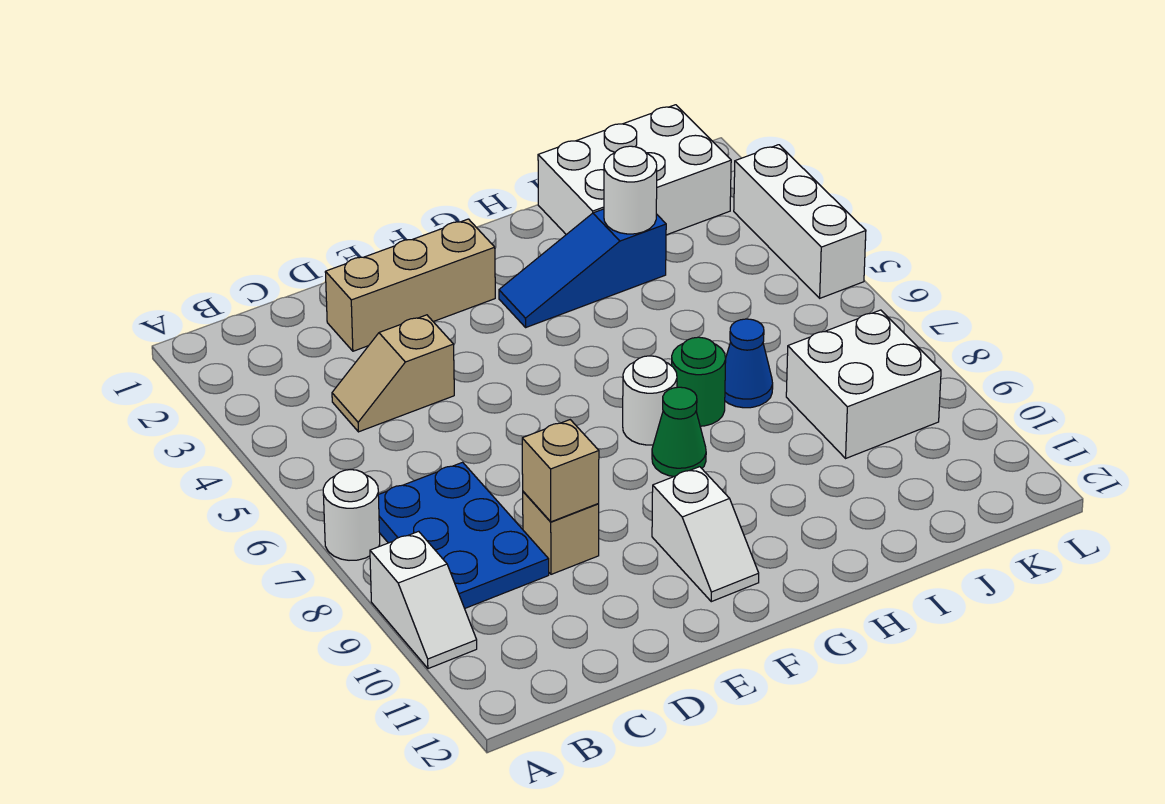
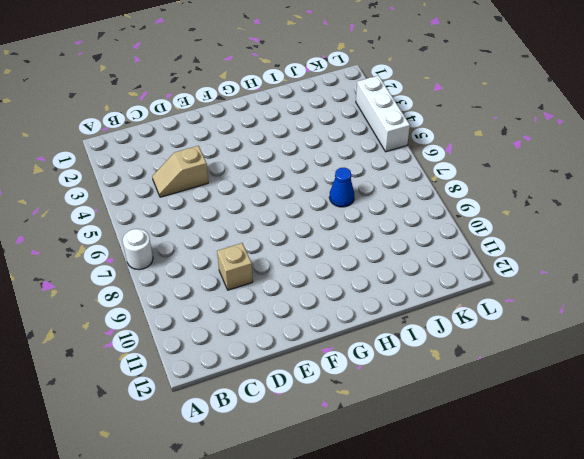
none -> white slope A9:A10 level 1 top 9
none -> blue plate B7:C9 level 1
none -> tan brick D2:F2 level 1

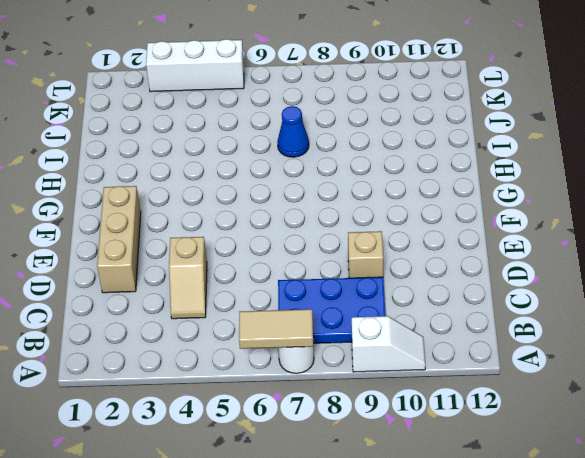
tan tile A6:A7 level 2 -> none
none -> white slope F10:F11 level 1 top 10
none -> blue slope G3:I3 level 1 top I
none -> white round brick G7 level 1

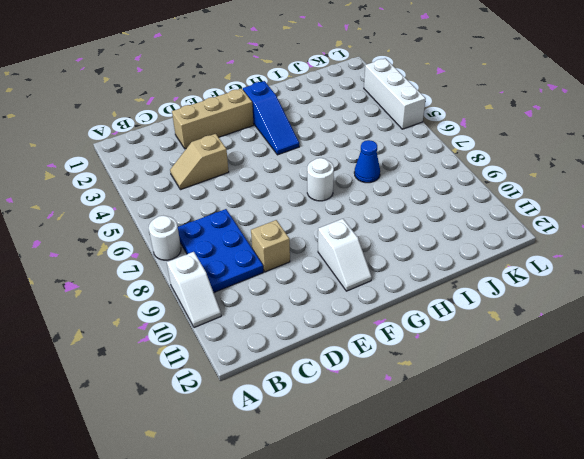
blue slope G2:G4 level 1 top 2 -> blue slope G3:I3 level 1 top I
none -> green cone G8 level 1
none -> green round brick H7 level 1
none -> white brick I1:K2 level 1

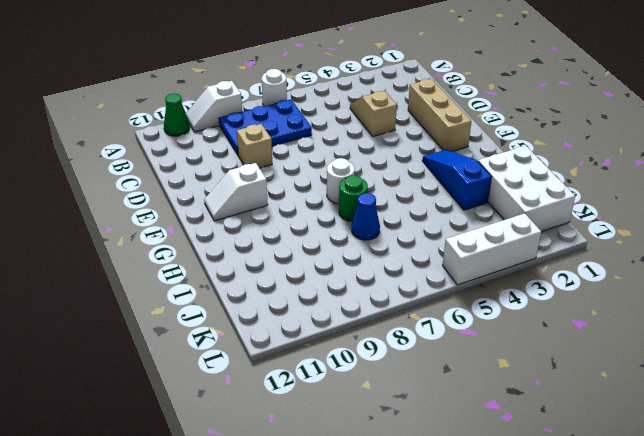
green cone A11 level 1 -> green cone G8 level 1
none -> white brick J8:K9 level 1
none -> tan brick D9 level 2
none -> white round brick I3 level 2

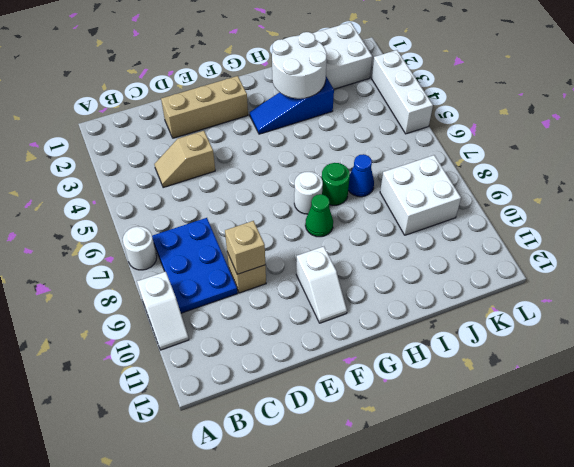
white round brick H2:I3 level 2 -> white round brick I3 level 2

